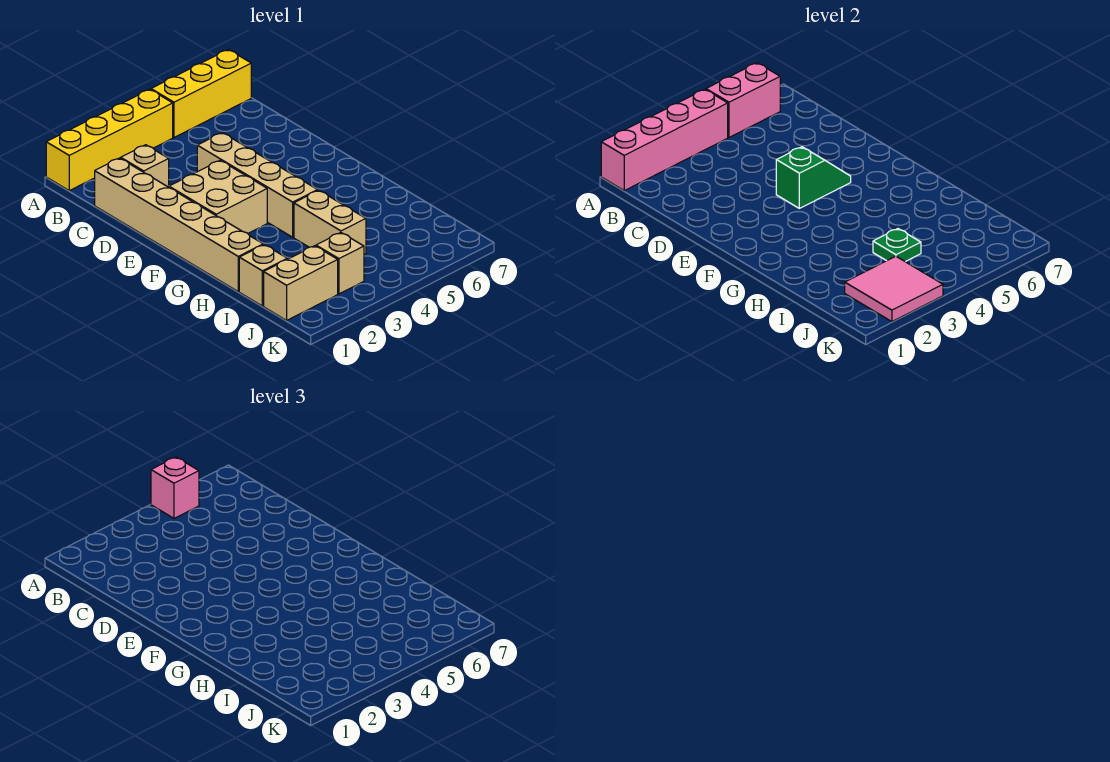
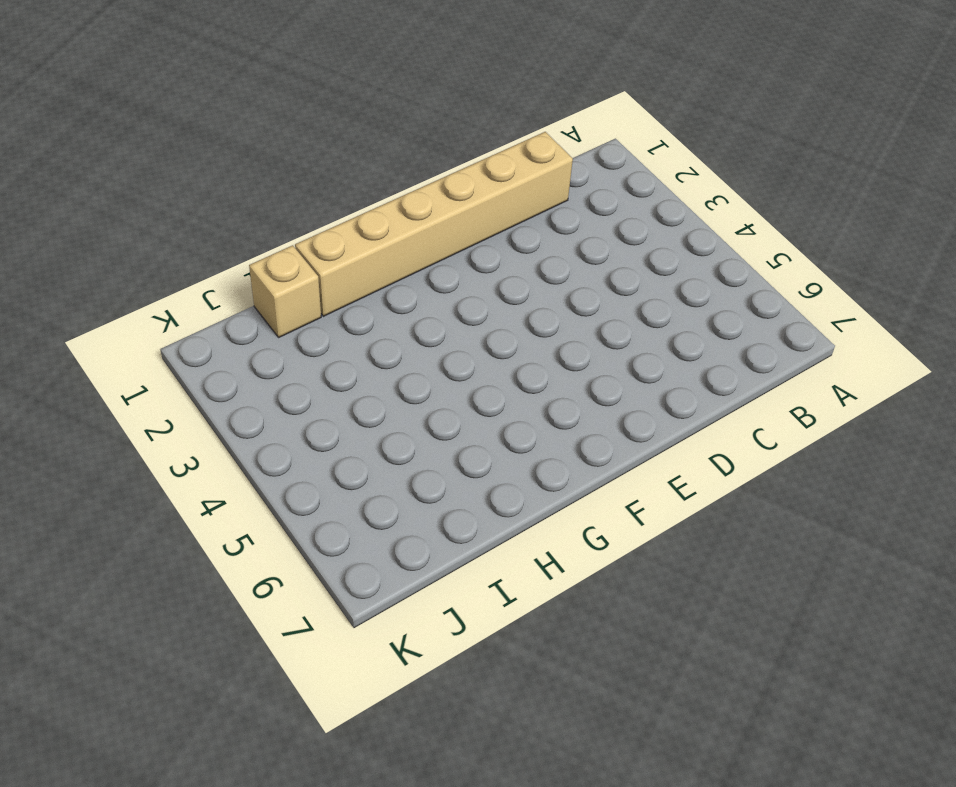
none -> yellow brick A1:A4 level 1
none -> yellow brick A5:A7 level 1
none -> tan brick C2 level 1

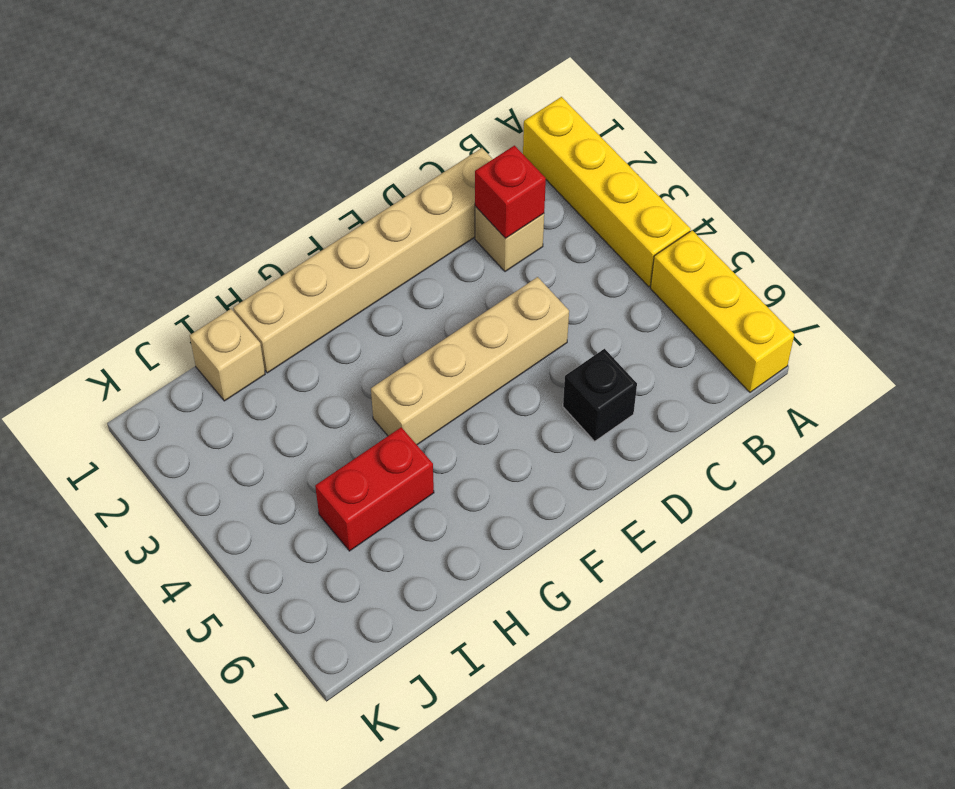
red brick C2 level 2 -> none
black brick D6 level 1 -> none
red brick H5:I5 level 1 -> none
none -> tan brick E2:F3 level 1
none -> tan brick H4:I4 level 1
none -> tan brick J1:J2 level 1

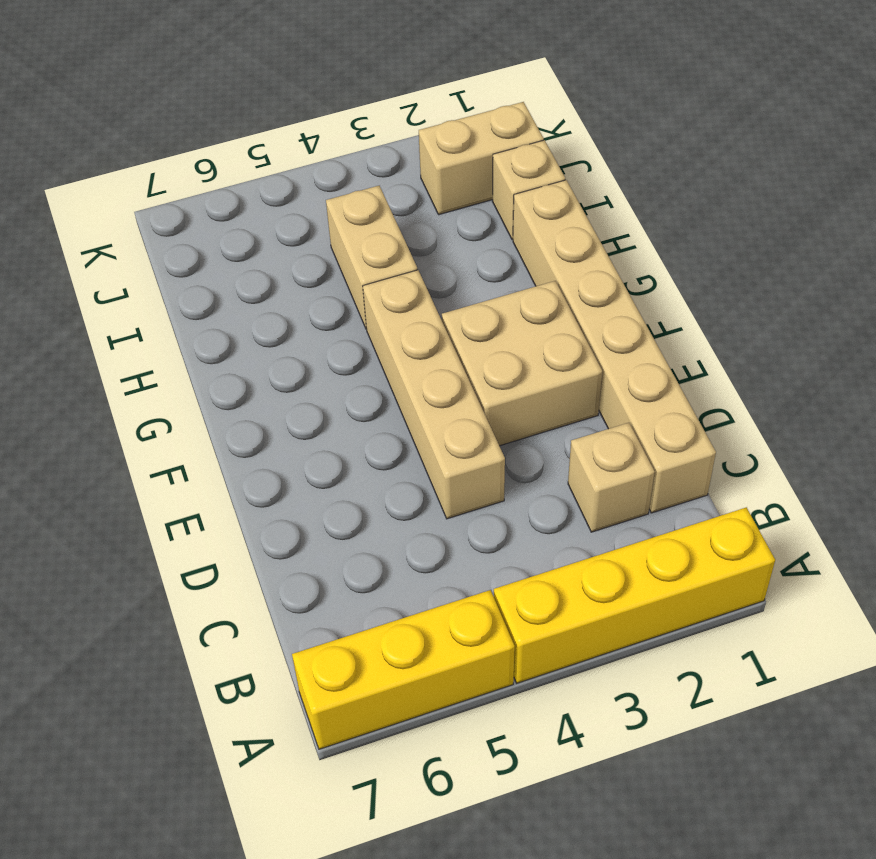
none -> tan brick J3 level 1
none -> pink brick A1:A4 level 2
none -> pink brick A5:A6 level 2

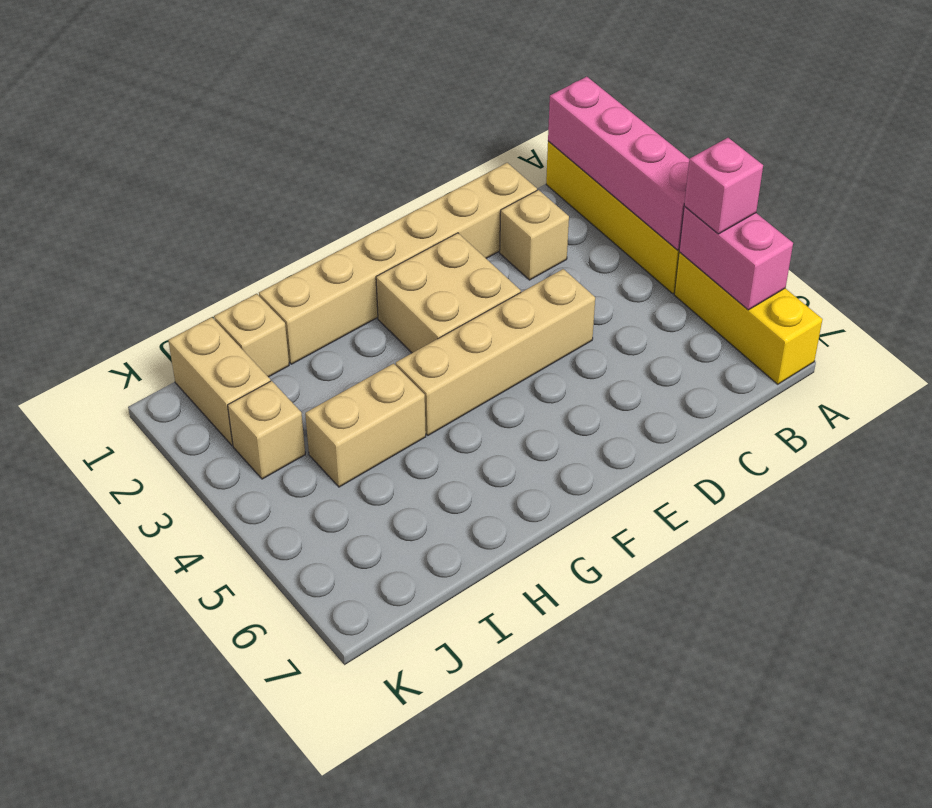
none -> green slope E4:E5 level 2 top 4
none -> green plate I4 level 2
none -> pink tile J2:K3 level 2

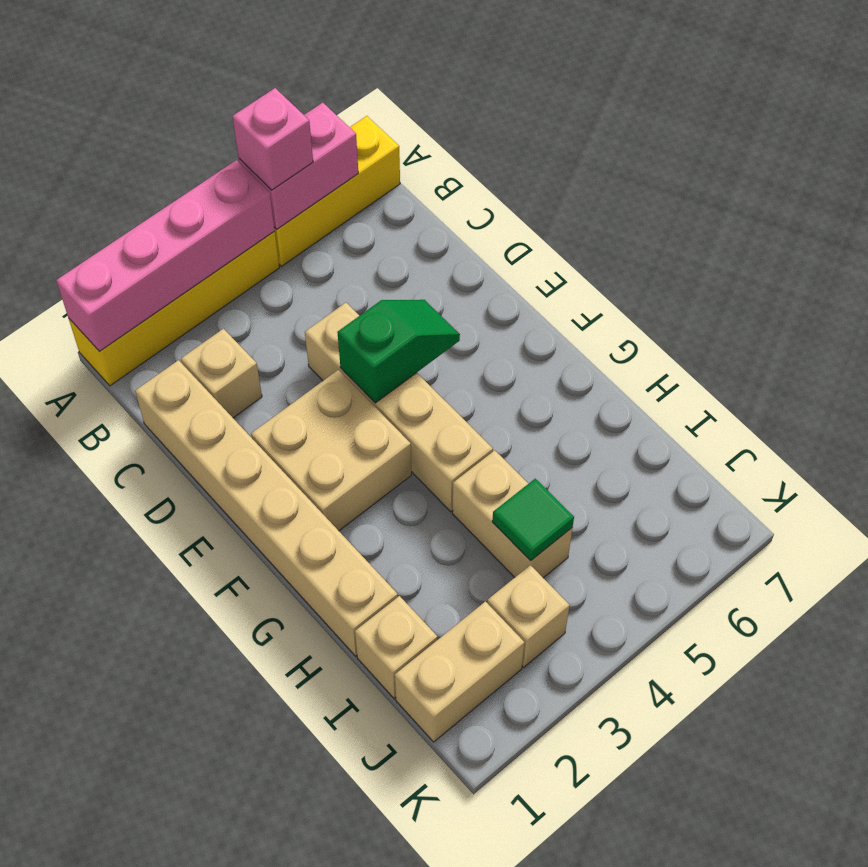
green tile I4 level 2 -> green plate I4 level 2
none -> pink tile J2:K3 level 2

